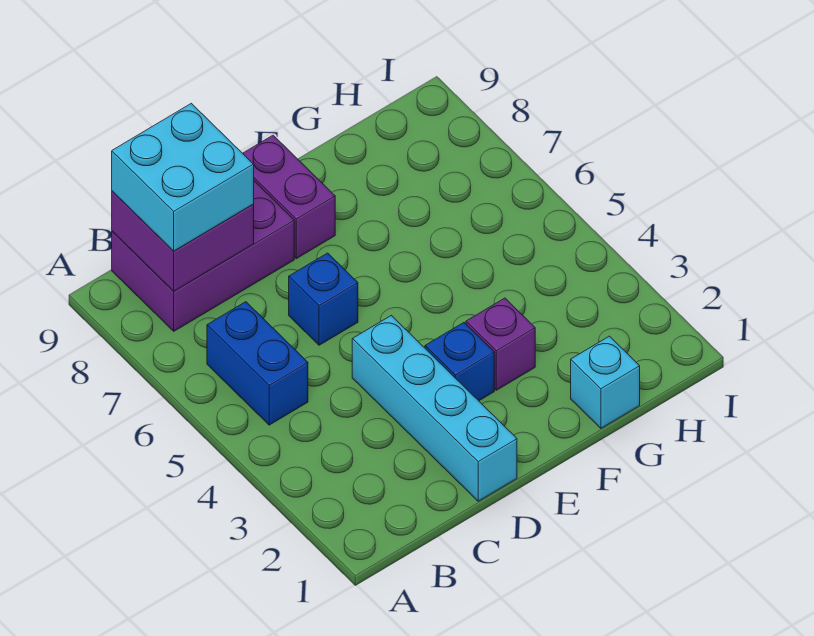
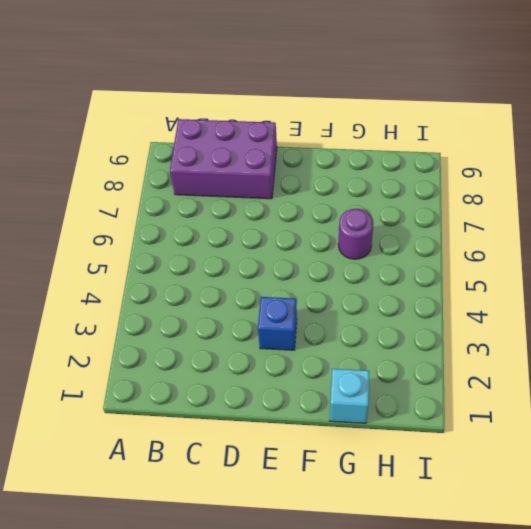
purple round brick G6 level 1 -> none
none -> blue brick B5:B6 level 1
none -> cyan brick D1:D4 level 1

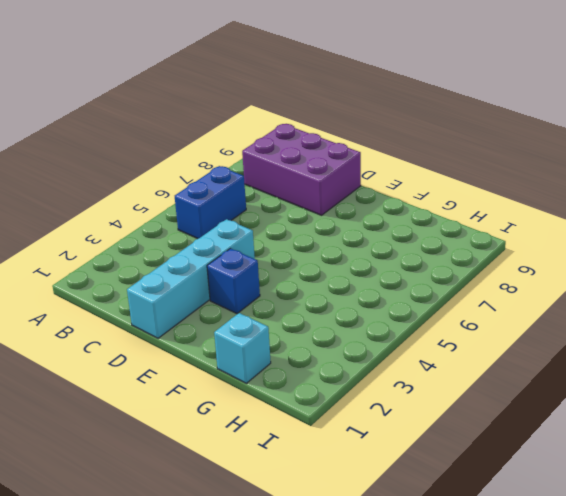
none -> blue brick D6 level 1
none -> purple brick E8:E9 level 1

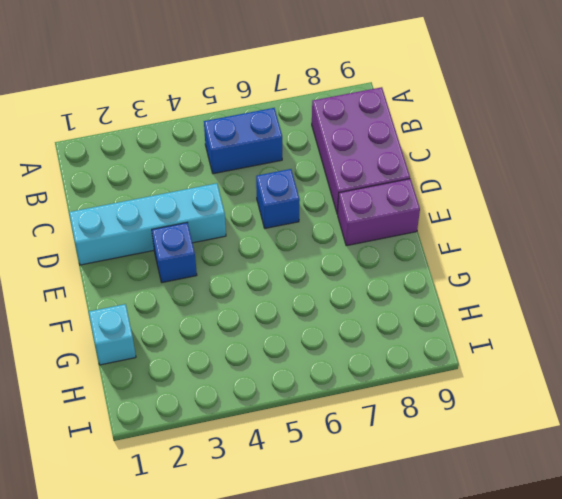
none -> purple brick F3 level 1
none -> purple brick B8:C9 level 2

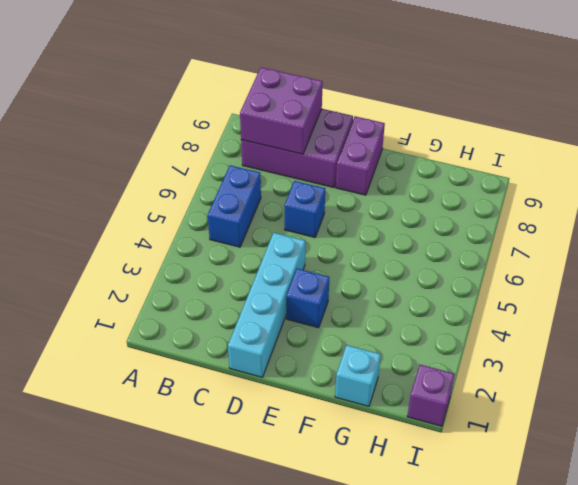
purple brick I1 level 1 -> purple brick F3 level 1
none -> cyan brick B8:C9 level 3

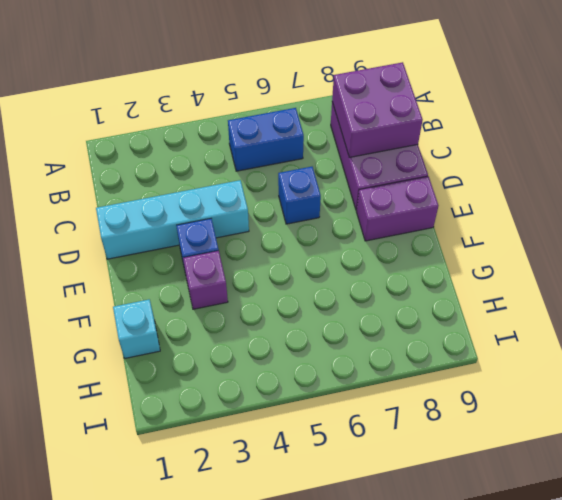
none -> cyan brick B8:C9 level 3

